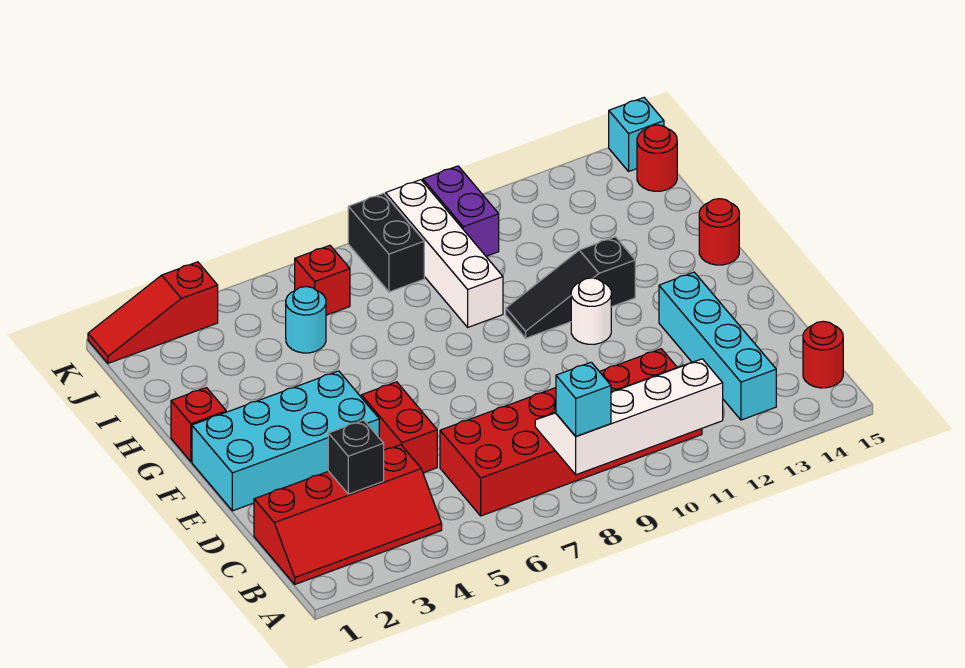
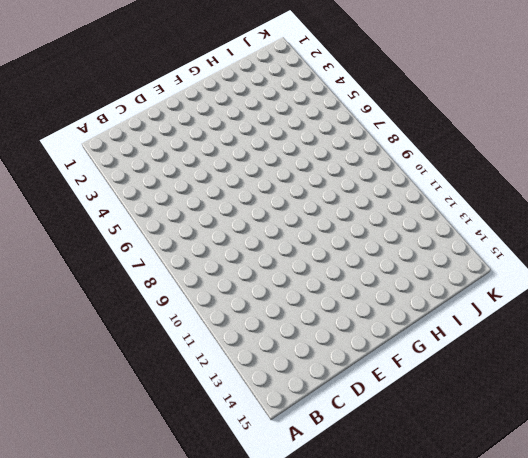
none -> red slope B1:C4 level 1 top C
none -> red brick B6:C11 level 1
none -> cyan brick B13:E13 level 1

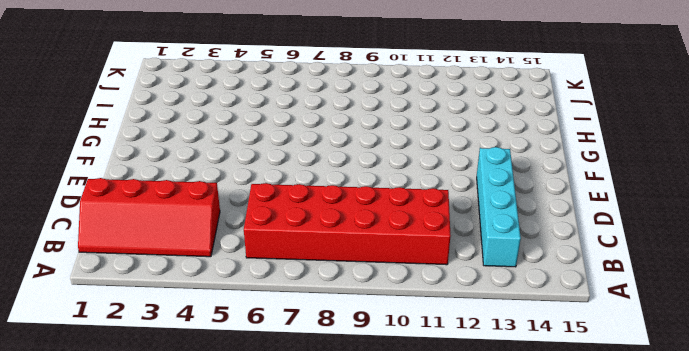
none -> red round brick B15 level 1
none -> red brick D5:E5 level 1
none -> cyan brick E1:F4 level 1

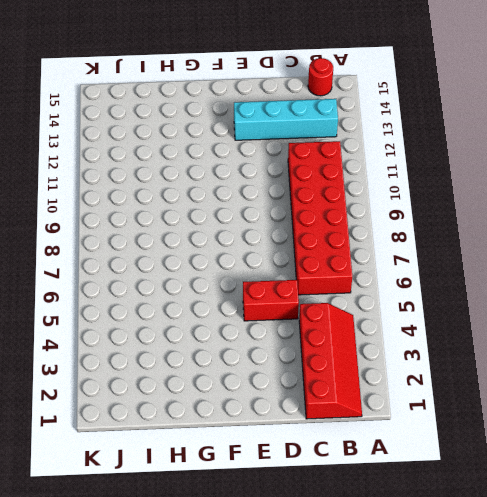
none -> cyan brick E1:F4 level 1
none -> white round brick F11 level 1
none -> red brick G1 level 1

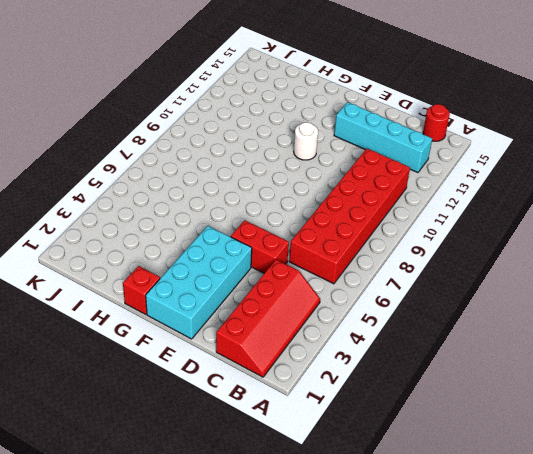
none -> black slope G10:G12 level 1 top 12
none -> red round brick G15 level 1
none -> white brick H9:K9 level 1

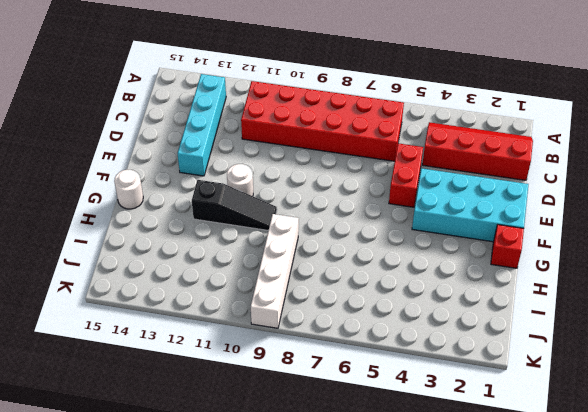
white round brick G15 level 1 -> red round brick G15 level 1
none -> red round brick B15 level 1
none -> cyan round brick I5 level 1
none -> red brick J6 level 1

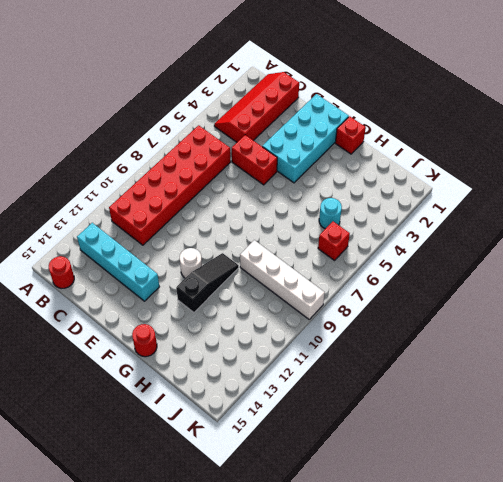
none -> black brick J8:K8 level 1
none -> purple brick J10:K10 level 1
none -> red round brick J15 level 1

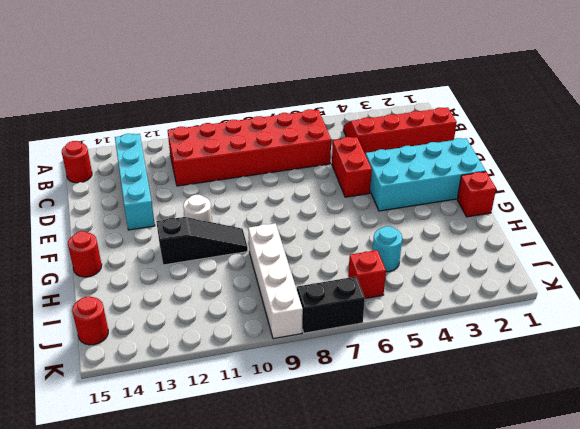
black brick K7:K8 level 1 -> black brick J8:K8 level 1
none -> purple brick J10:K10 level 1
none -> red slope K1:K3 level 1 top 3
none -> cyan brick K15 level 1

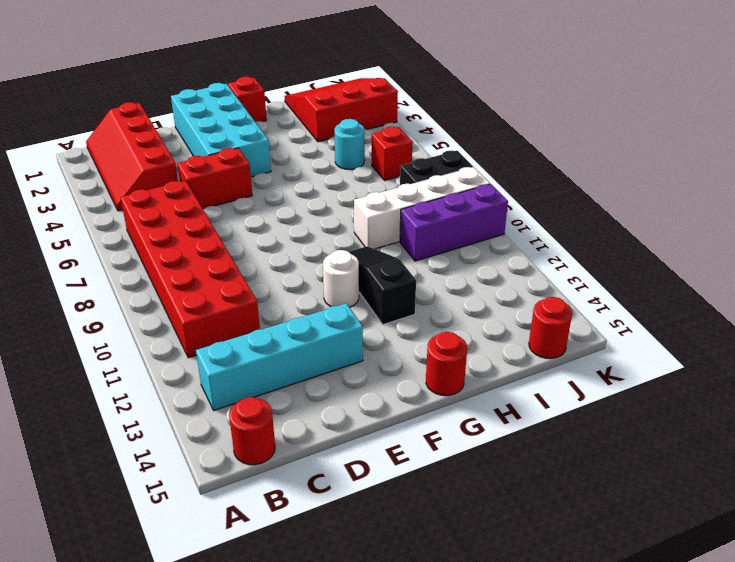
red slope I1:K3 level 1 top 3 -> red slope K1:K3 level 1 top 3
purple brick I10:K10 level 1 -> purple brick J10:K10 level 1
none -> cyan brick K15 level 1
none -> white slope A8:B11 level 2 top A
none -> black brick C3 level 2

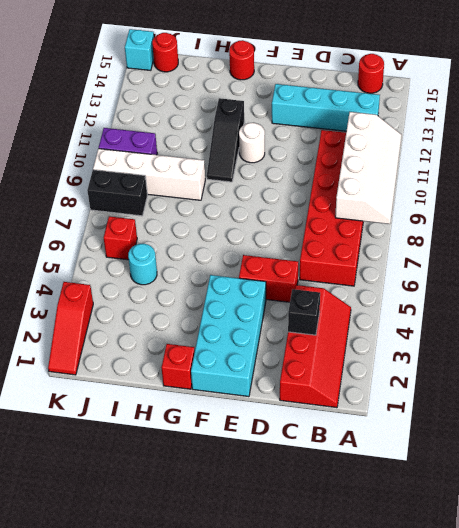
white slope A8:B11 level 2 top B -> white slope A8:B11 level 2 top A
none -> cyan brick A8 level 3

